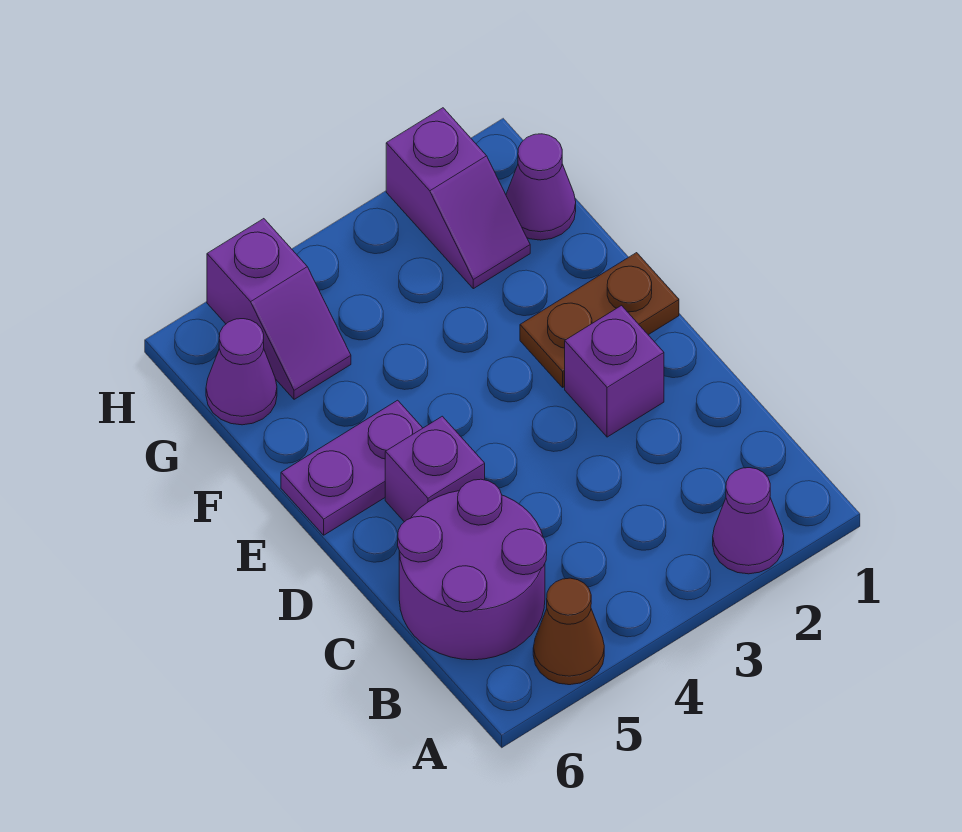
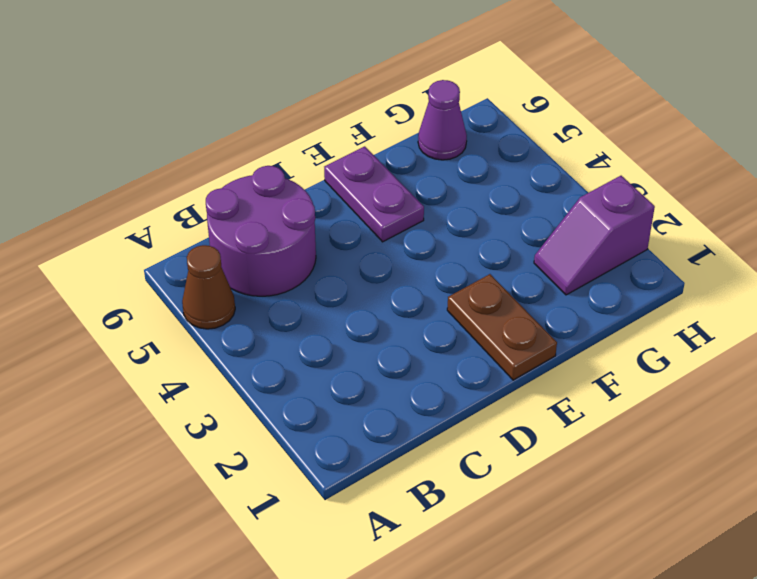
none -> purple cone A2 level 1
none -> purple brick D2 level 1

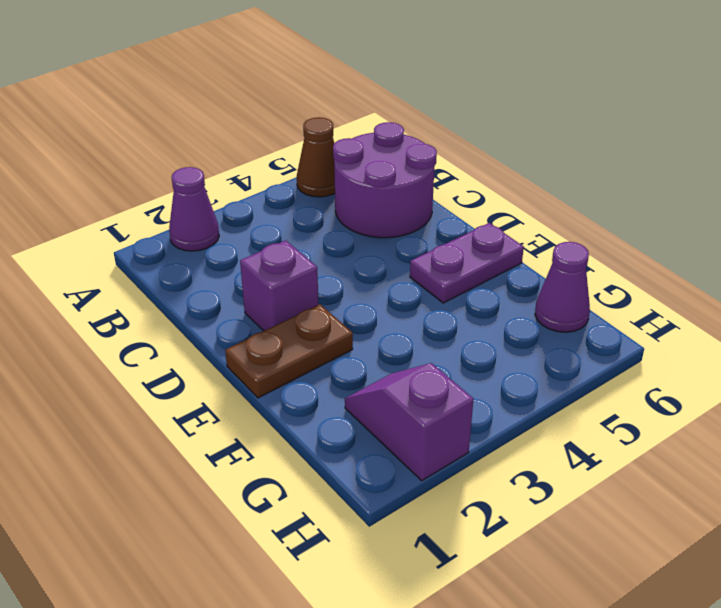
none -> purple brick D5 level 1
none -> purple cone G1 level 1

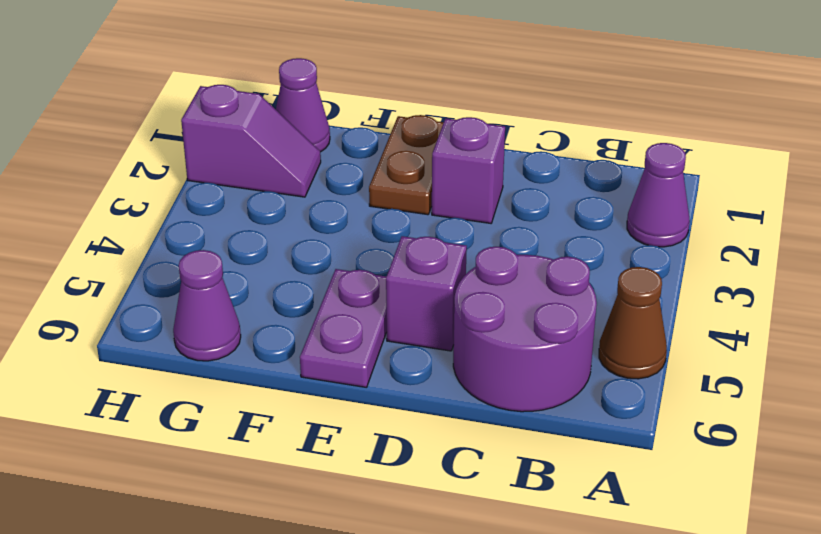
none -> purple slope G5:H5 level 1 top H

